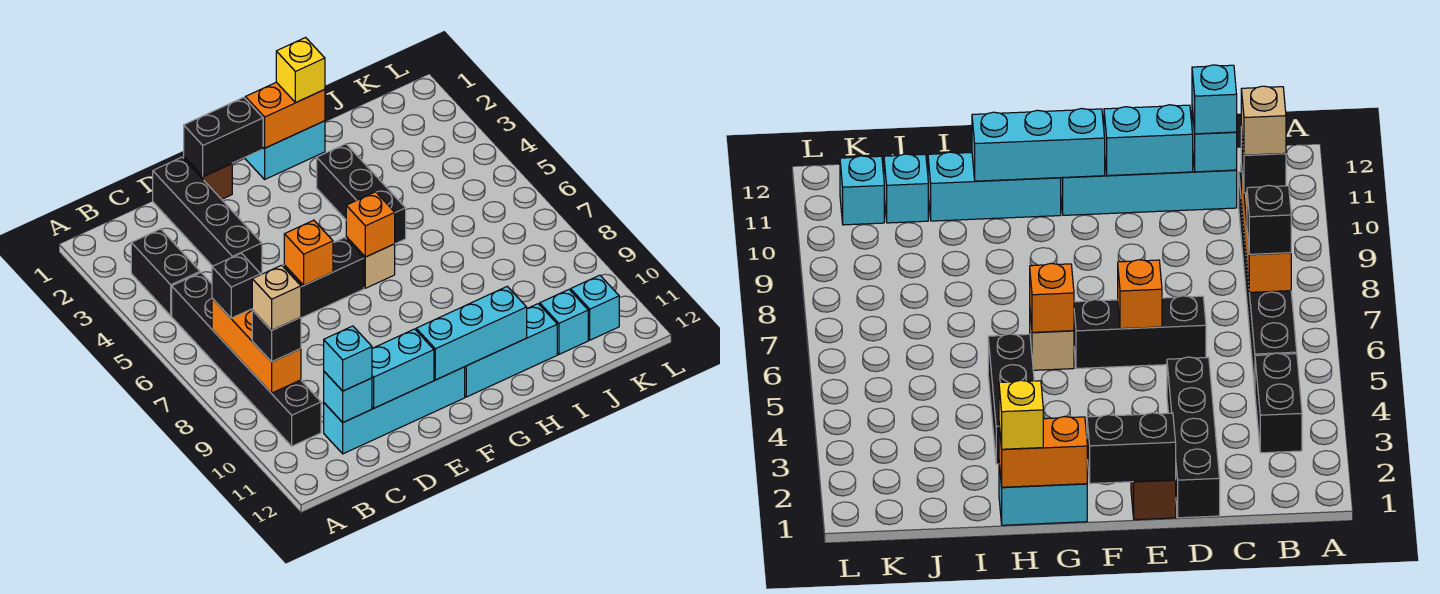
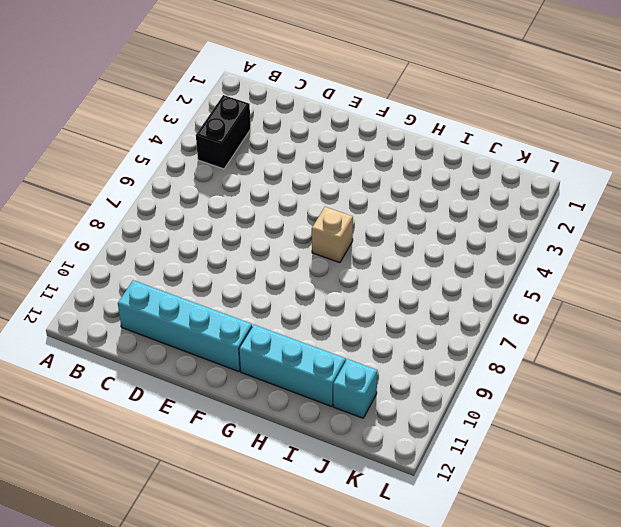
none -> black brick B5:B10 level 1
none -> black brick D1:D4 level 1
none -> black brick D6:F6 level 1

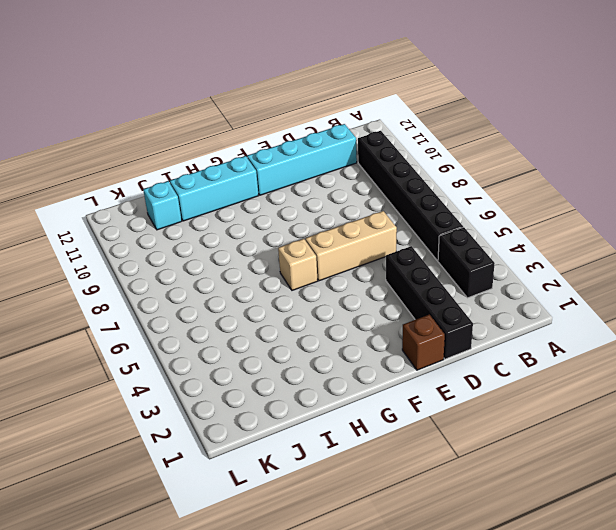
tan brick D6:F6 level 1 -> black brick D6:F6 level 1
none -> cyan brick G1:H1 level 1
none -> black brick H3:H5 level 1
none -> cyan brick K11 level 1

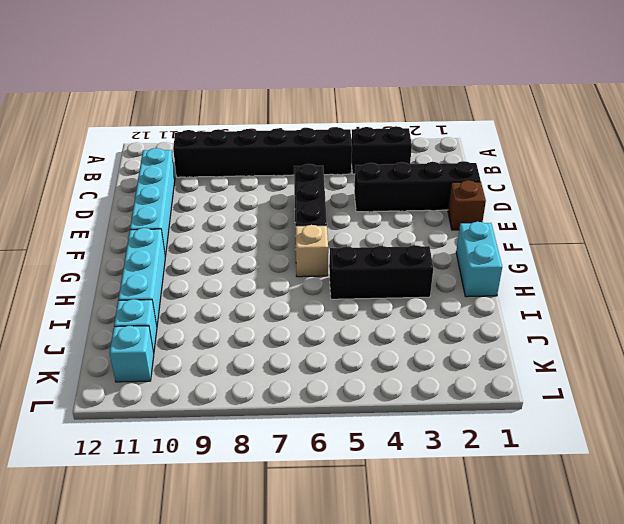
none -> orange brick B7:B9 level 2
none -> cyan brick C11 level 2
none -> cyan brick D11:E11 level 2

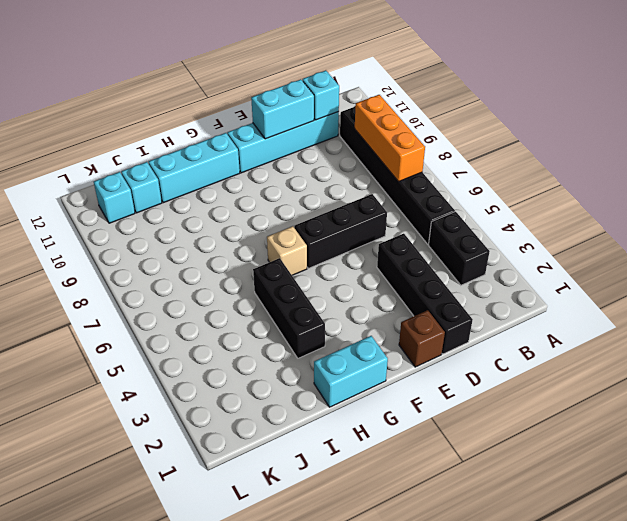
none -> black brick E1:F1 level 2
none -> orange brick E6 level 2
none -> cyan brick F11:H11 level 2

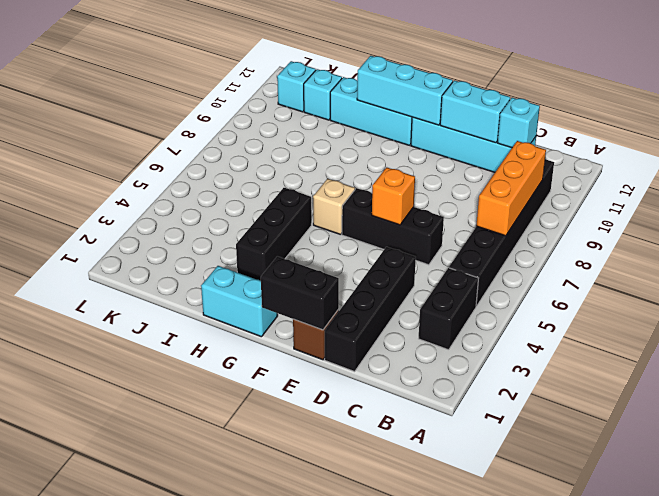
none -> orange brick G1:H1 level 2
none -> orange brick G6 level 2
none -> black brick B7 level 3

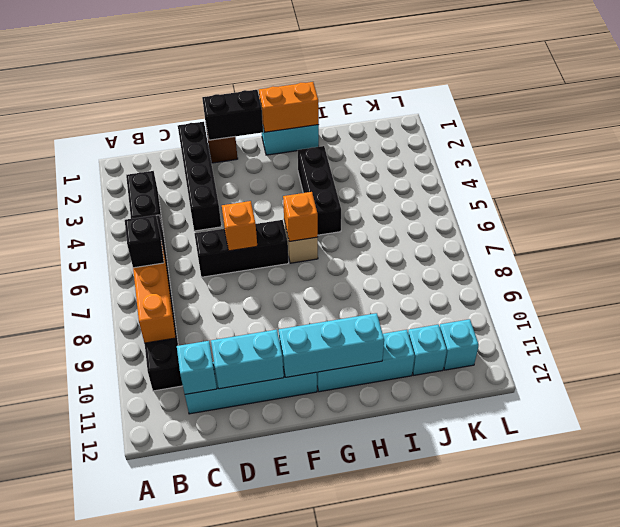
none -> black brick B9 level 3
none -> cyan brick C11 level 3
none -> yellow brick H1 level 3

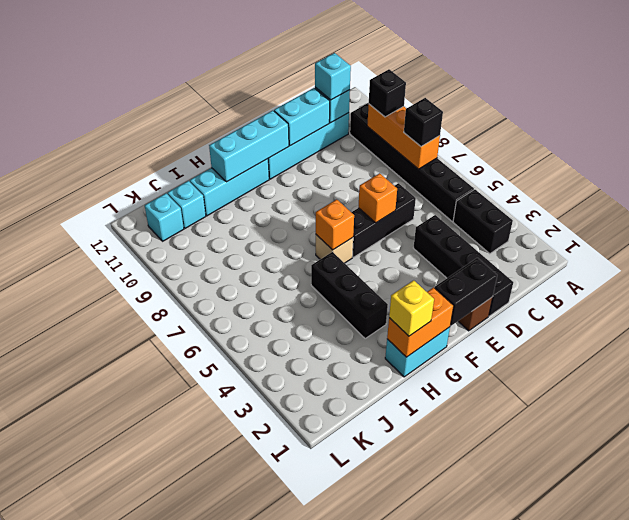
none -> tan brick B9 level 4

